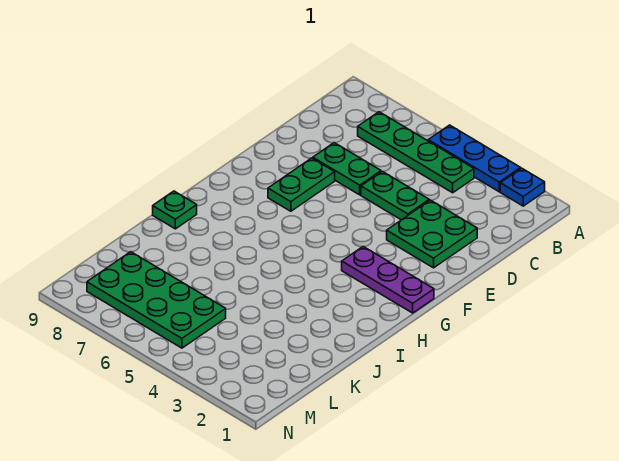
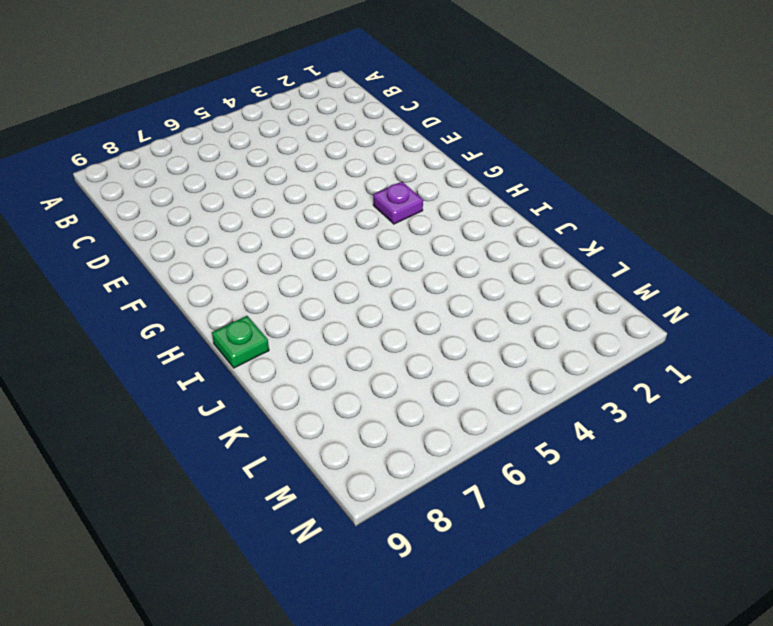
purple plate G3 level 1 -> purple plate G1:G3 level 1
none -> blue plate A2 level 1
none -> blue plate A3:A5 level 1

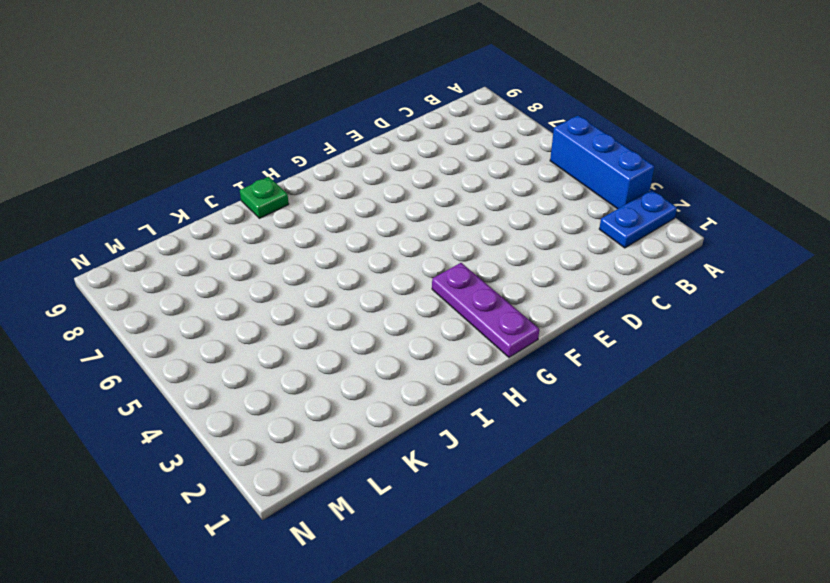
blue plate A2:B2 level 1 -> blue plate A2 level 1
blue brick A3:A5 level 1 -> blue plate A3:A5 level 1
none -> green plate B4:B7 level 1
none -> green plate D2:E3 level 1

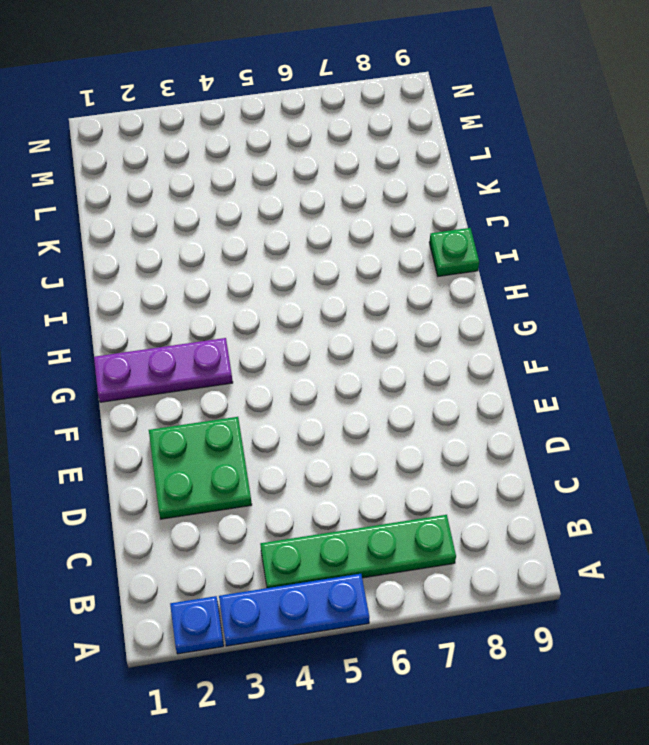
none -> green plate D4:D5 level 1
none -> green plate D6:D7 level 1

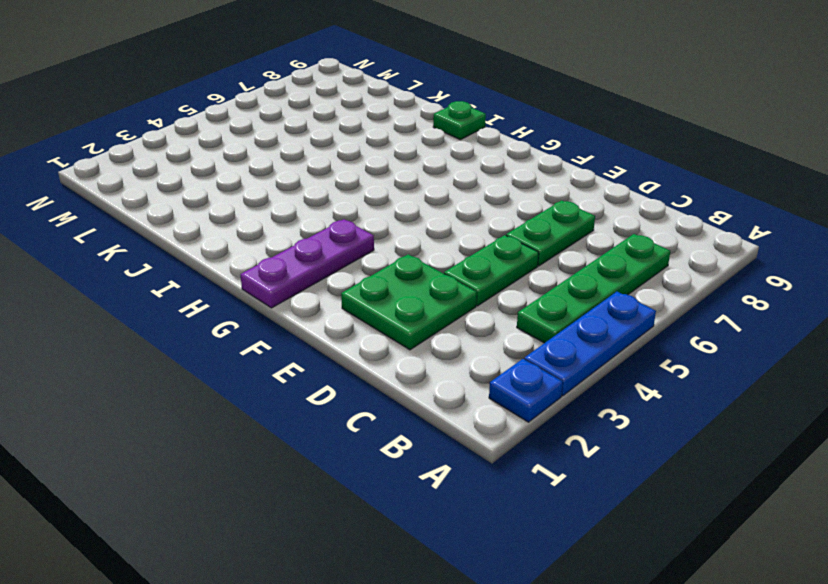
none -> green plate E7:F7 level 1
none -> green plate L5:M8 level 1

